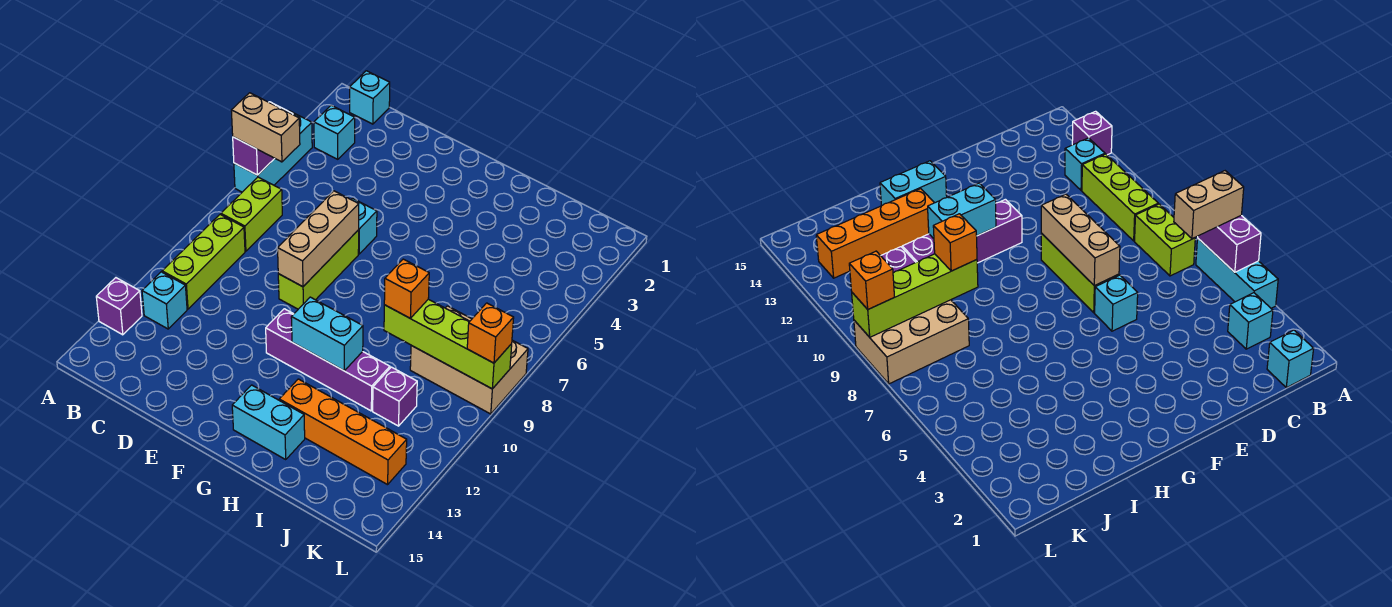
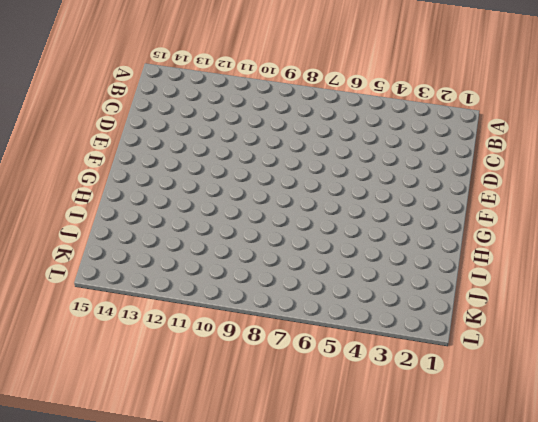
none -> cyan brick A4:A6 level 1
none -> purple brick A13 level 1
none -> cyan brick B1 level 1

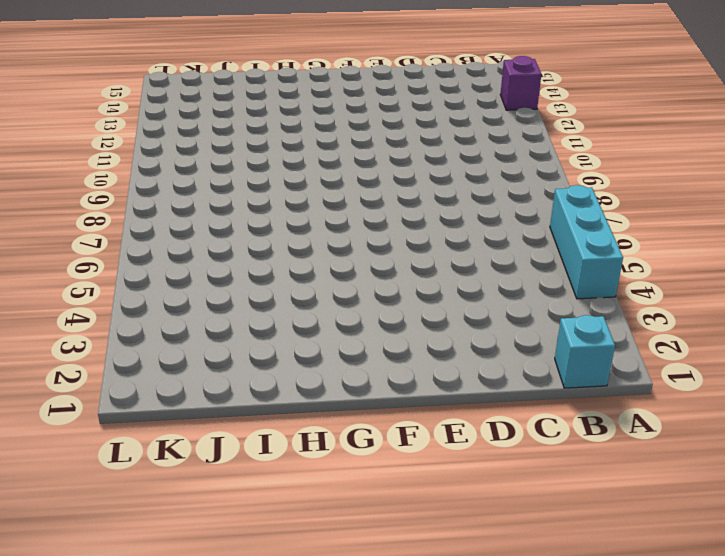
none -> cyan brick B3 level 1
none -> lime brick B7:B8 level 1
none -> lime brick B9:B11 level 1

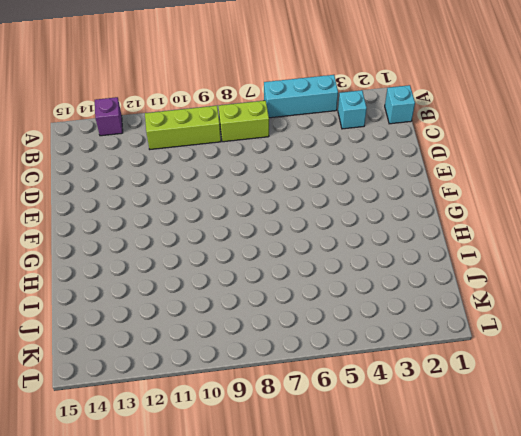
none -> cyan brick B12 level 1
none -> cyan brick E6 level 1
none -> lime brick E7:E9 level 1

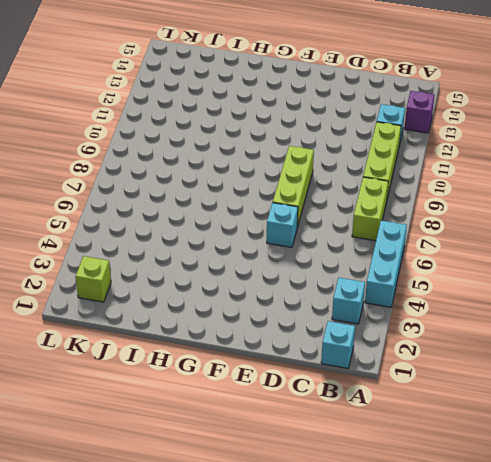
lime brick K2 level 1 -> none
none -> purple brick F11:I11 level 1
none -> cyan brick G14:H14 level 1
none -> orange brick H13:K13 level 1

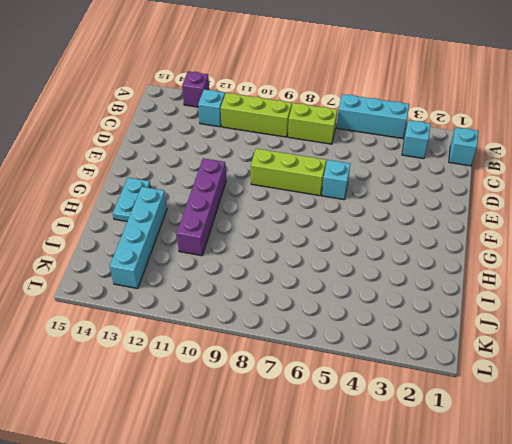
cyan plate G14:H14 level 1 -> cyan brick G14:H14 level 1
cyan brick H13:K13 level 1 -> orange brick H13:K13 level 1
none -> tan brick J8:L9 level 1
none -> purple brick J11 level 1
none -> purple brick A5:A6 level 2

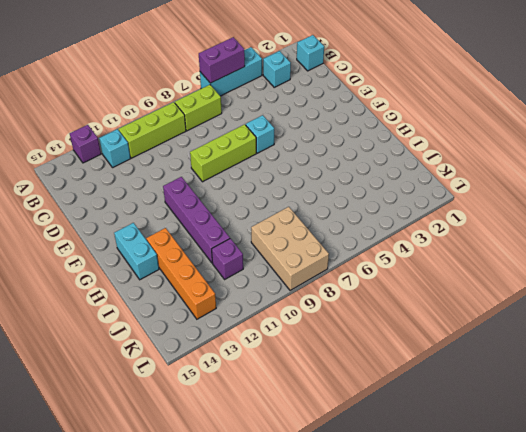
none -> tan brick E7:E9 level 2
none -> cyan brick G11:H11 level 2
none -> lime brick I9:L9 level 2

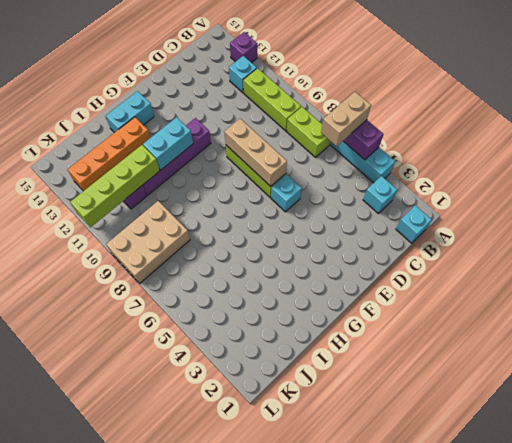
lime brick I11:L11 level 2 -> lime brick I9:L9 level 2
none -> orange brick I9 level 3
none -> orange brick L9 level 3

